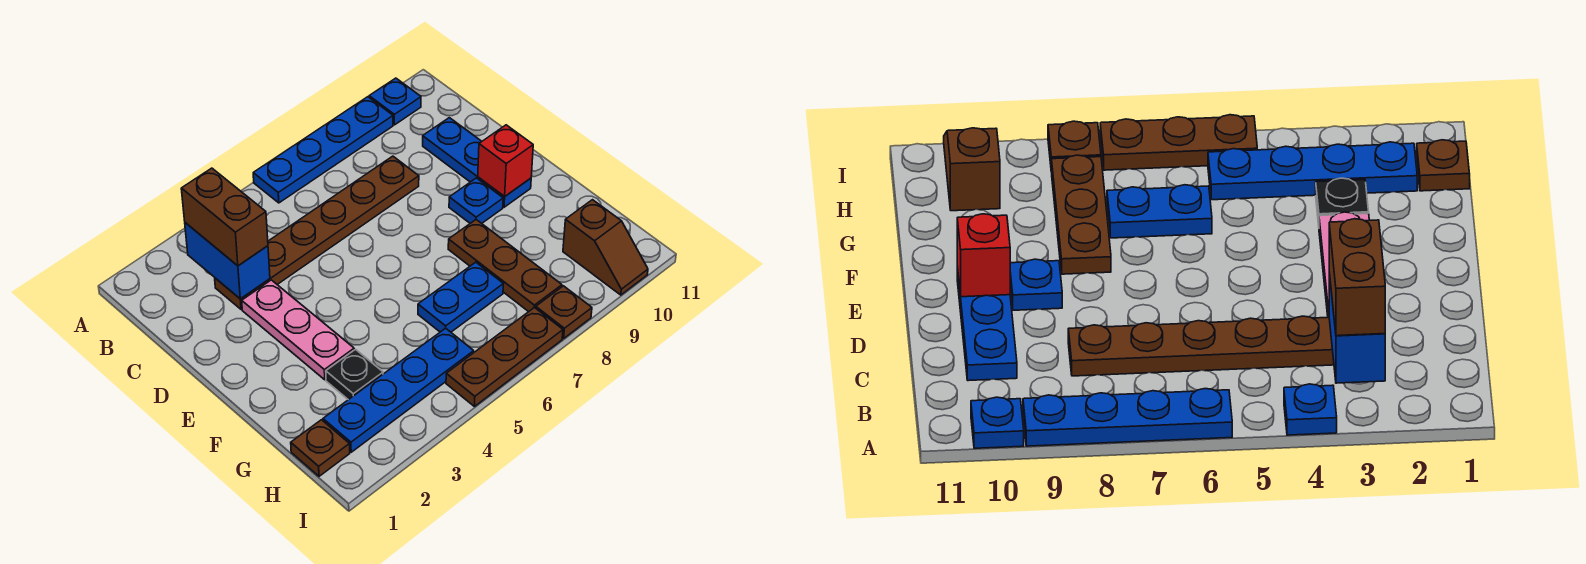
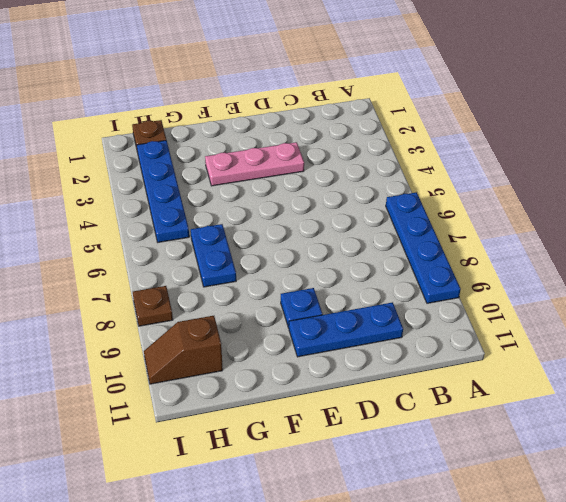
none -> blue plate A4 level 1
none -> blue plate A10 level 1
none -> brown plate C3:C8 level 1

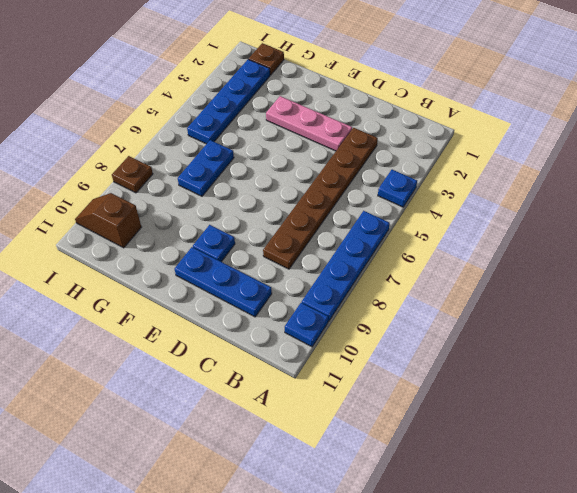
none -> brown plate F8:H8 level 1
none -> black plate G3 level 1
none -> brown plate I5:I7 level 1

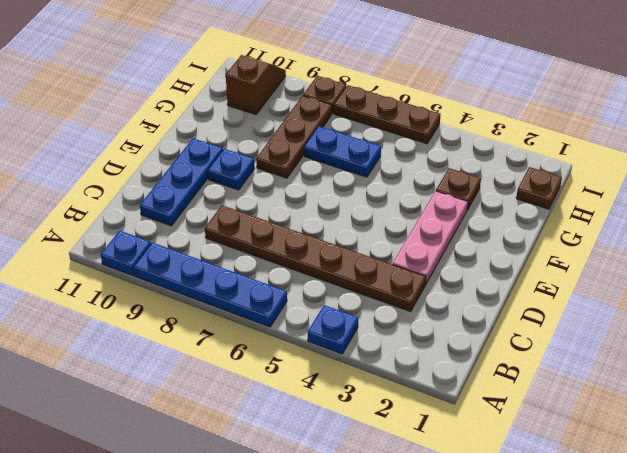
brown plate G3 level 1 -> black plate G3 level 1
none -> blue plate H2:H5 level 1
none -> blue brick B3:C3 level 2
none -> red brick E10 level 2

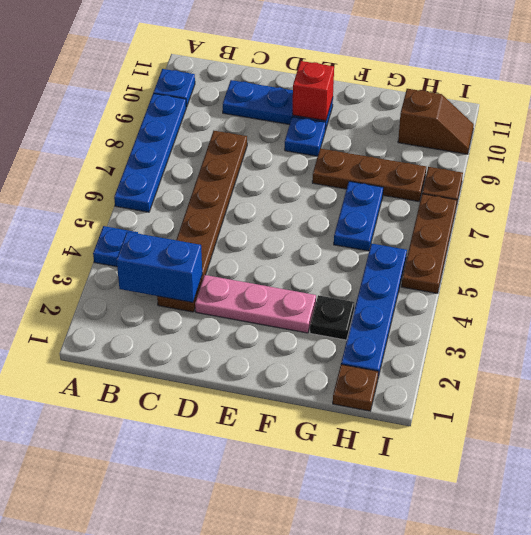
none -> brown brick B3:C3 level 3

